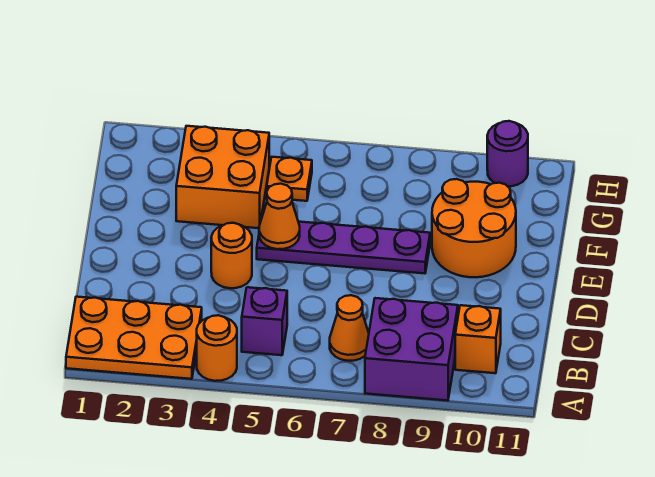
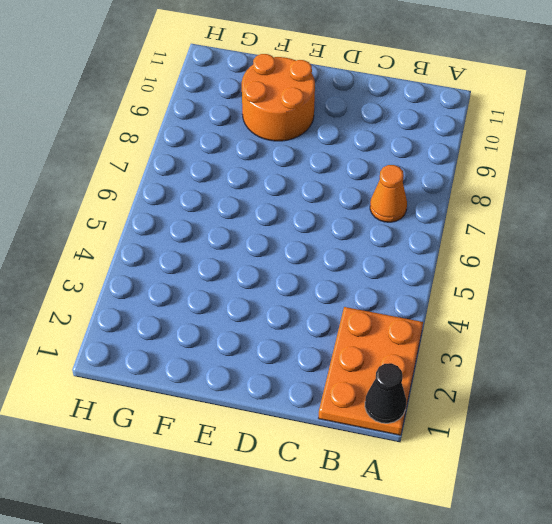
black cone A1 level 2 -> none
none -> orange round brick A4 level 1
none -> purple brick A8:B9 level 1
none -> purple brick B5 level 1

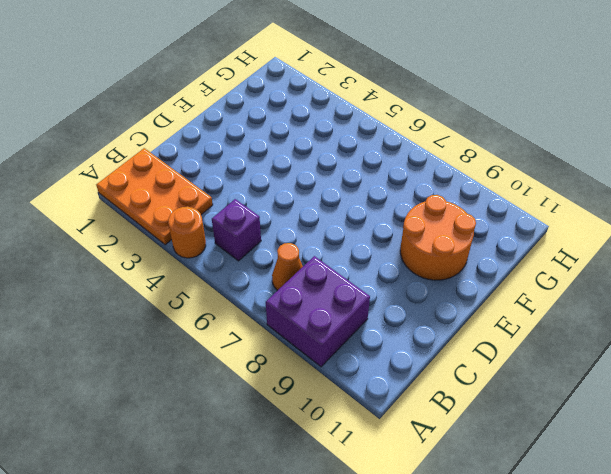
none -> orange brick B10 level 1
none -> orange round brick D4 level 1
none -> purple plate E5:E8 level 1

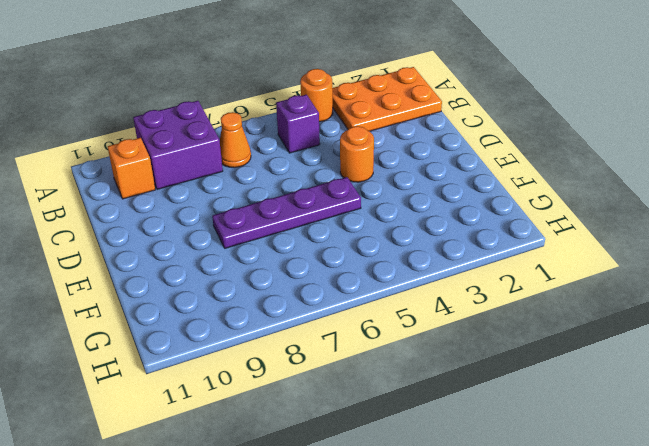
none -> orange round brick E9:F10 level 1
none -> orange brick F3:G4 level 1
none -> orange plate G5 level 1

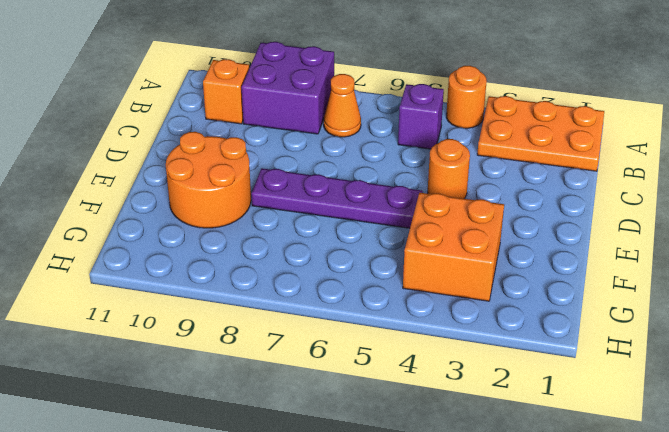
none -> orange plate G5 level 1
none -> purple round brick H10 level 1
none -> orange cone E5 level 2

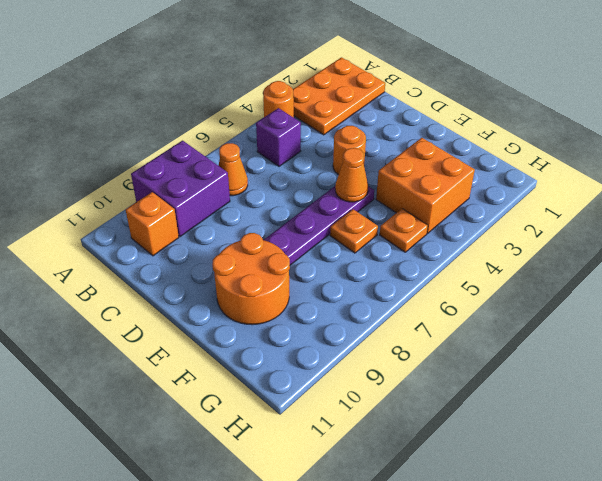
orange plate F6 level 1 -> none
none -> purple round brick H10 level 1

